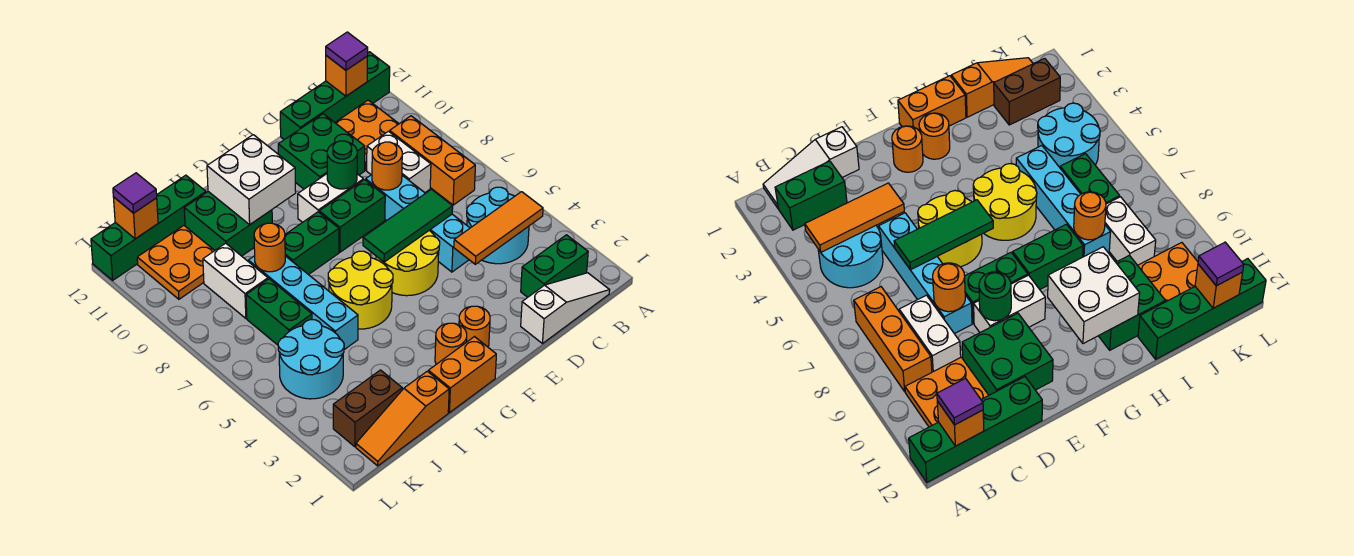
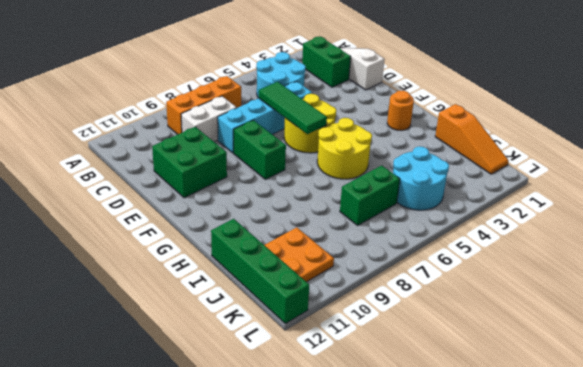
none -> green brick A12:D12 level 1
none -> orange plate B10:C11 level 1
none -> white brick E9:F9 level 1
none -> orange round brick F2 level 1

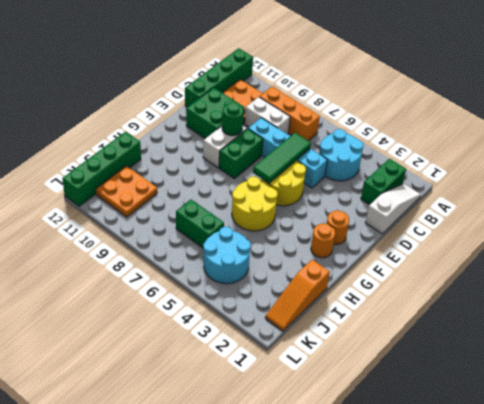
none -> orange brick G1:H1 level 1
none -> green brick G8:H8 level 1
none -> green brick H10:I11 level 1
none -> cyan brick I5:I8 level 1

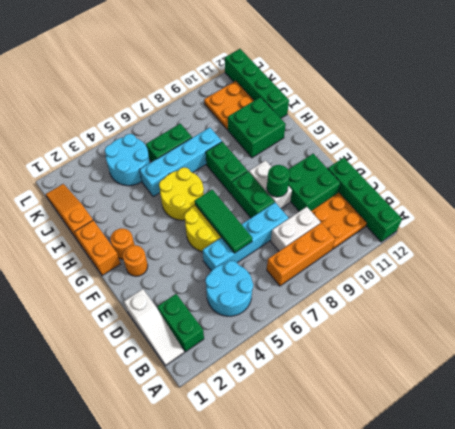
none -> brown brick J2:K2 level 1
none -> white brick J8:J9 level 1
none -> orange tile B4:D4 level 2
none -> orange brick B12 level 2

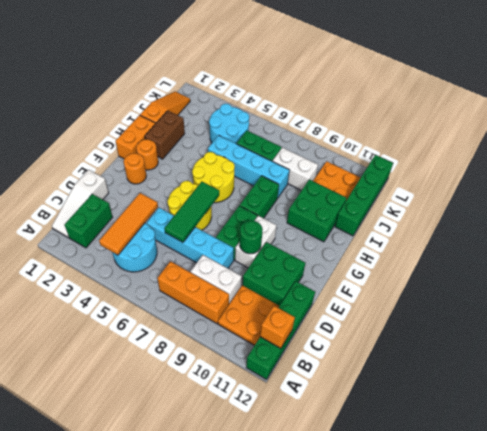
brown brick H2:I2 level 1 -> brown brick J2:K2 level 1
none -> orange round brick D8 level 2
none -> white brick G10:H11 level 2
none -> orange round brick I8 level 2
none -> orange brick K12 level 2

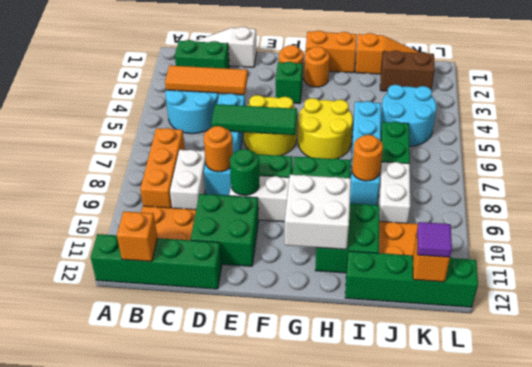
green brick F3 level 1 -> none
none -> purple tile B12 level 3

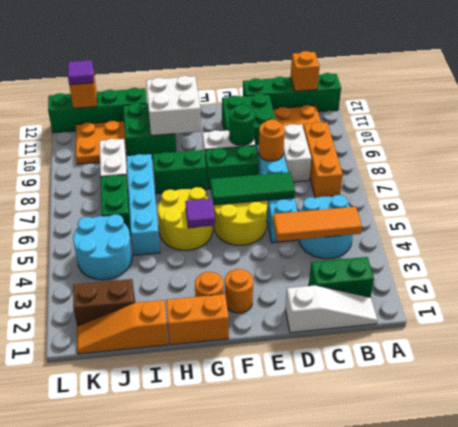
purple tile G5 level 2 -> purple tile B12 level 3
none -> orange round brick I8 level 2

